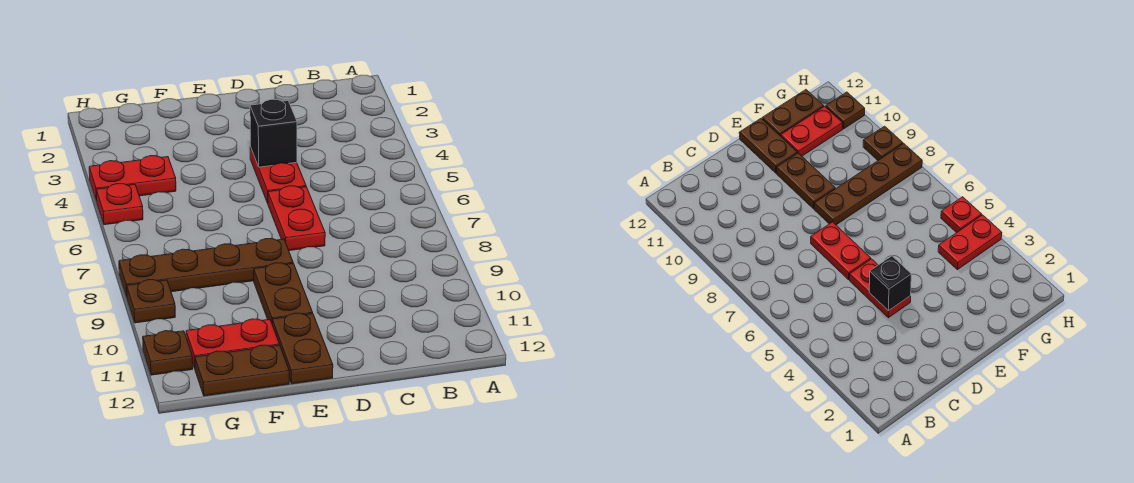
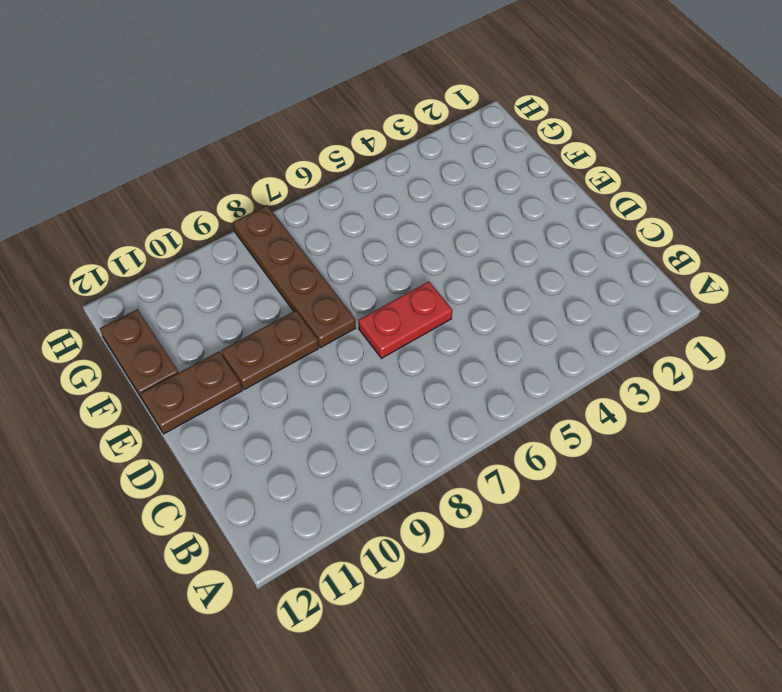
none -> red plate D4:D5 level 1
none -> red plate F11:G11 level 1
none -> red plate G4:H4 level 1

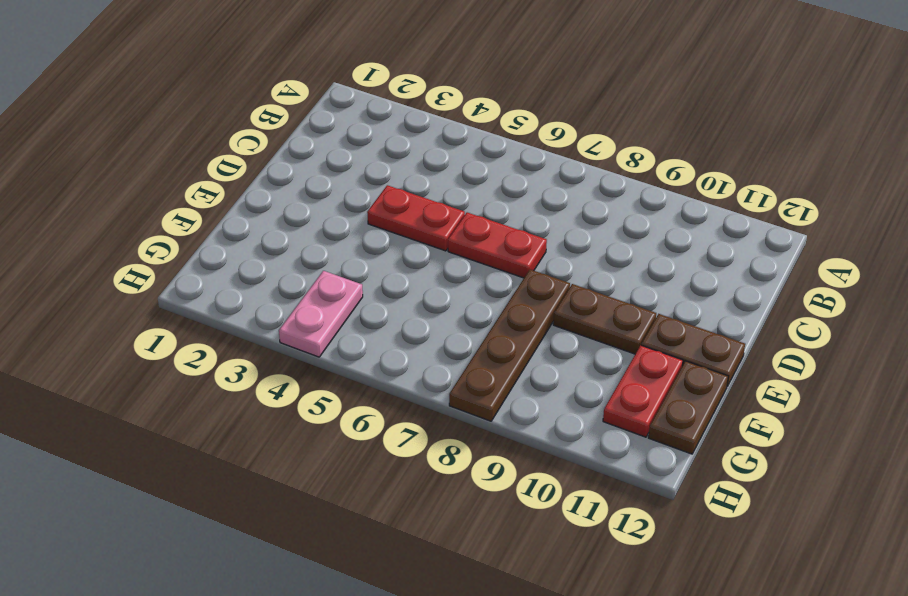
pink plate G4:H4 level 1 -> red plate G4:H4 level 1
none -> red plate H5 level 1
none -> brown plate H9 level 1
none -> brown plate H11 level 1

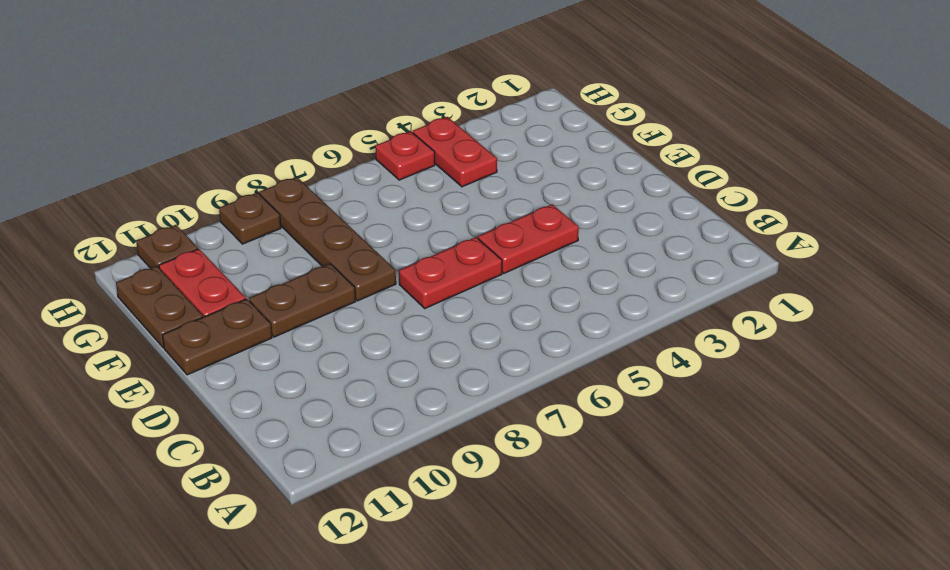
none -> black brick D4 level 2

